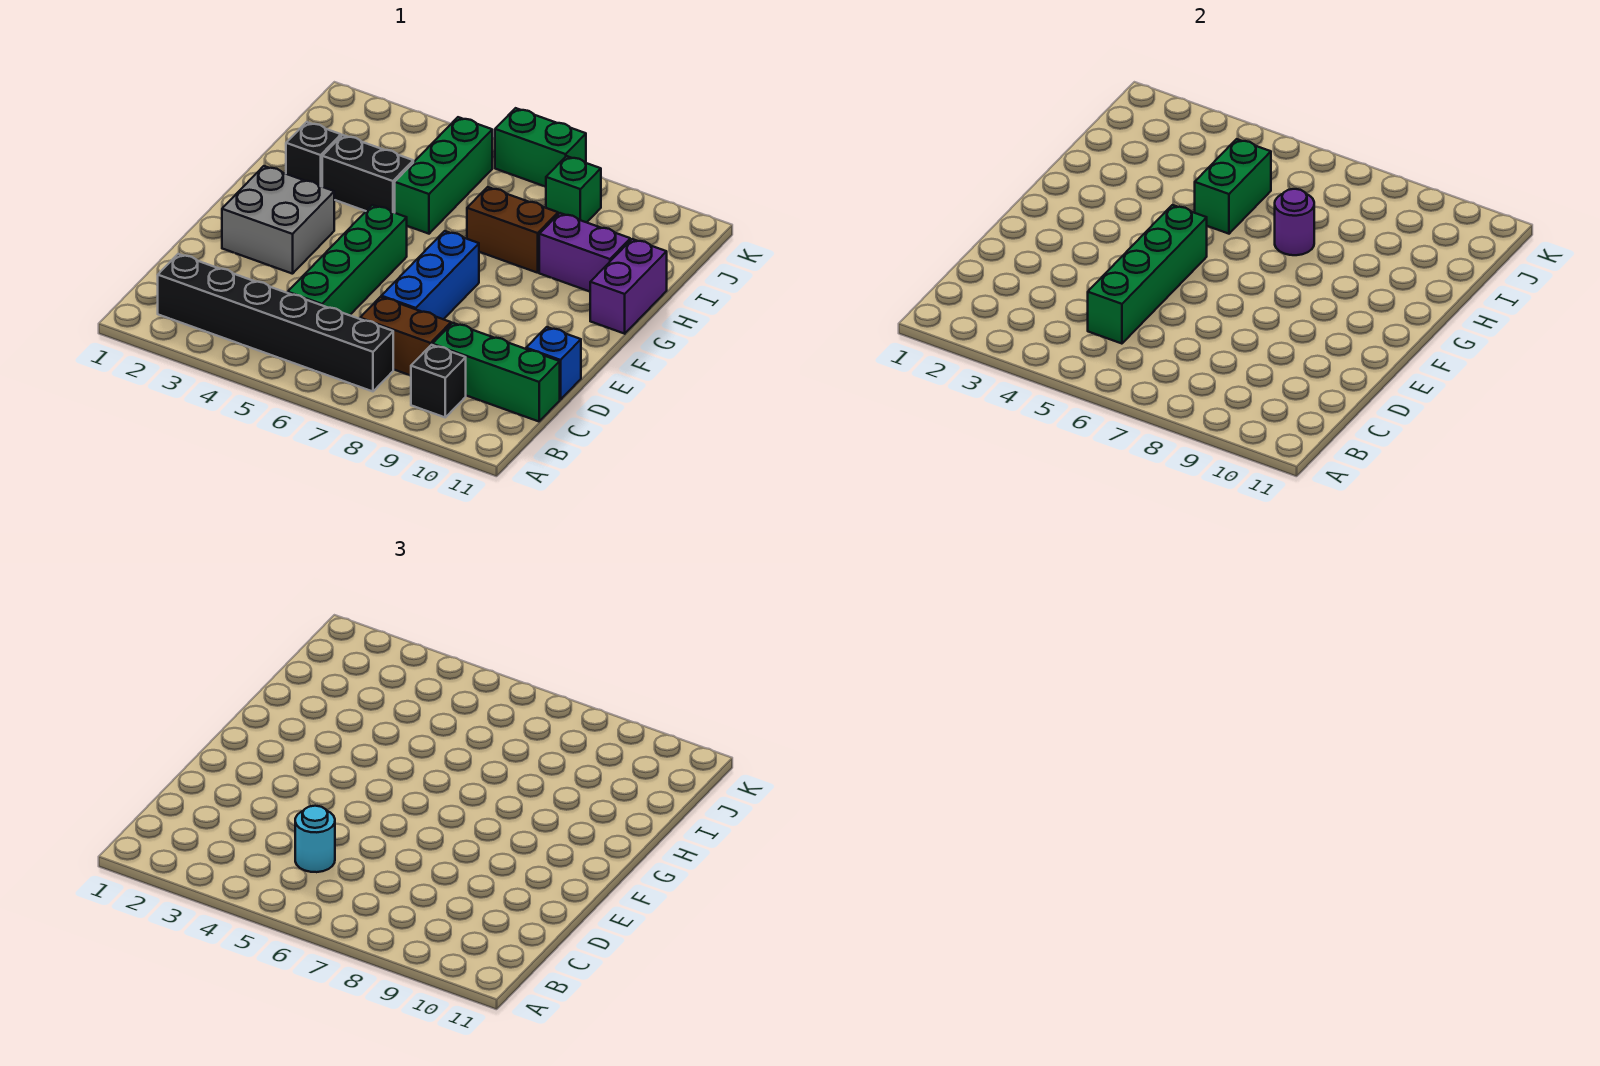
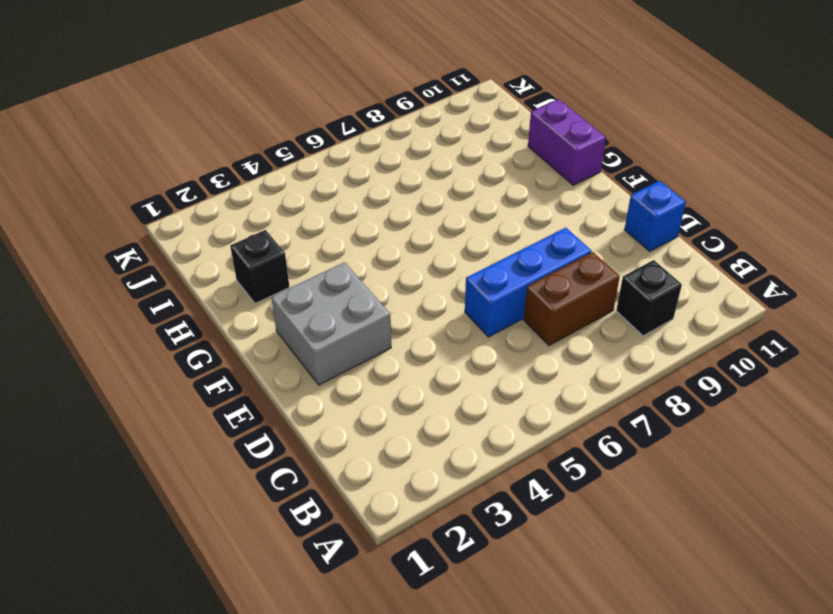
blue brick D6:D8 level 1 -> blue brick D7:F7 level 1
none -> black brick B2:B7 level 1
none -> green brick C5:F5 level 1
none -> green brick C9:C11 level 1

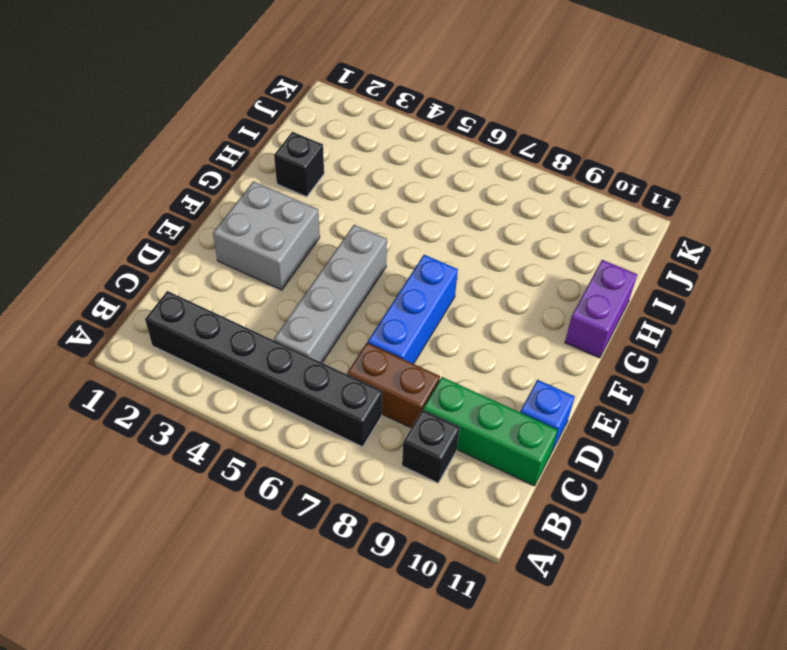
grey brick C5:F5 level 1 -> green brick C5:F5 level 1
none -> black brick H3:H4 level 1
none -> green brick H5:J5 level 1
none -> brown brick H7:H8 level 1

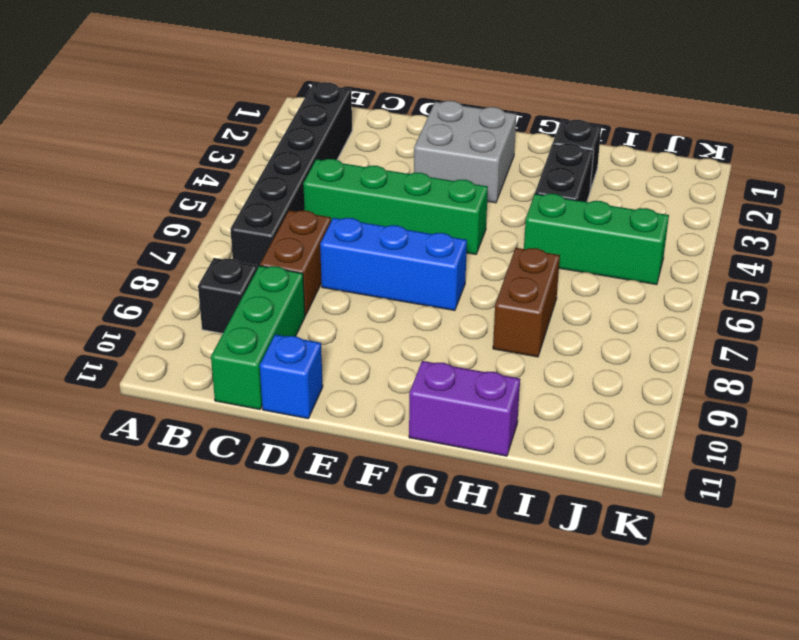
none -> purple brick H9:H10 level 1
none -> green brick J8 level 1
none -> green brick K6:K7 level 1

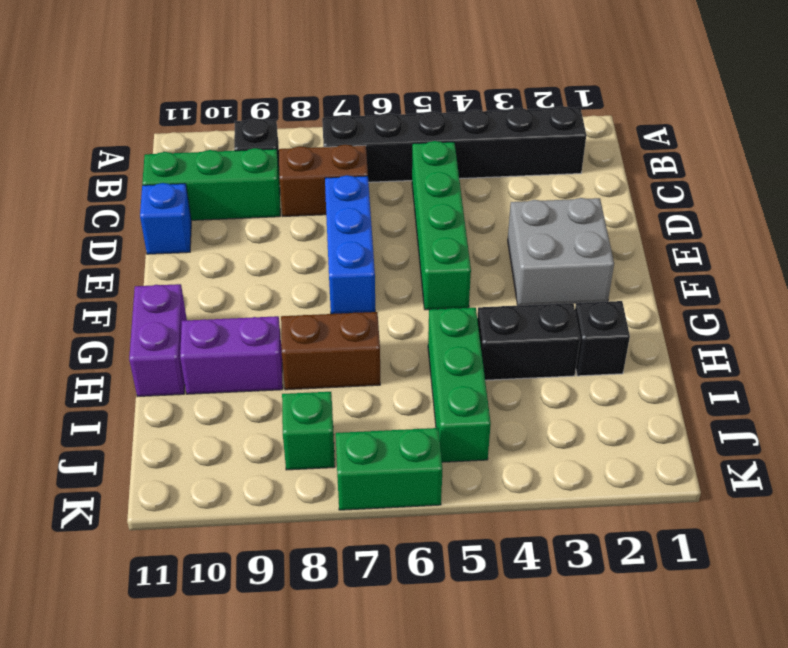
none -> green brick C5:F5 level 2
none -> green brick H5:I5 level 2
none -> purple round brick H7 level 2

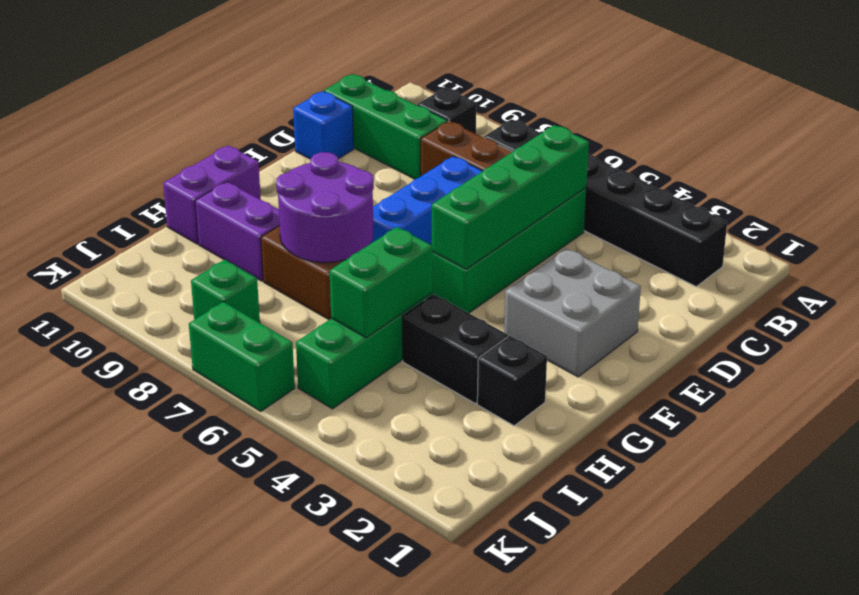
purple round brick G7:H8 level 2 -> purple round brick H7 level 2
none -> cyan round brick C5 level 3

